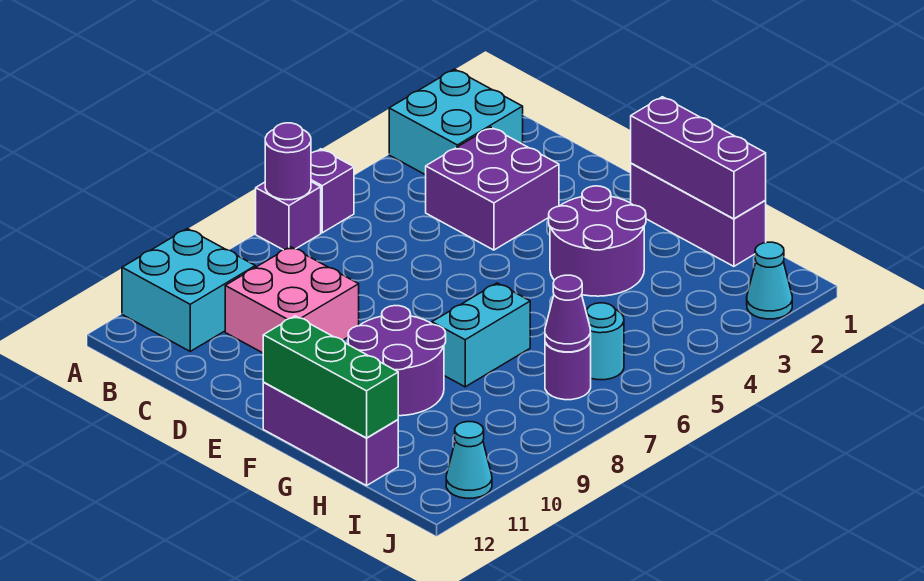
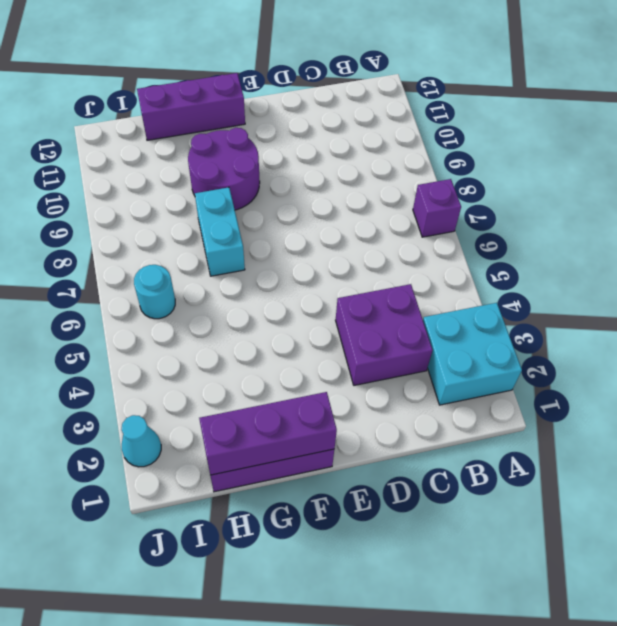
none -> purple brick A6 level 1
none -> cyan brick A10:B11 level 1
none -> pink brick C9:D10 level 1

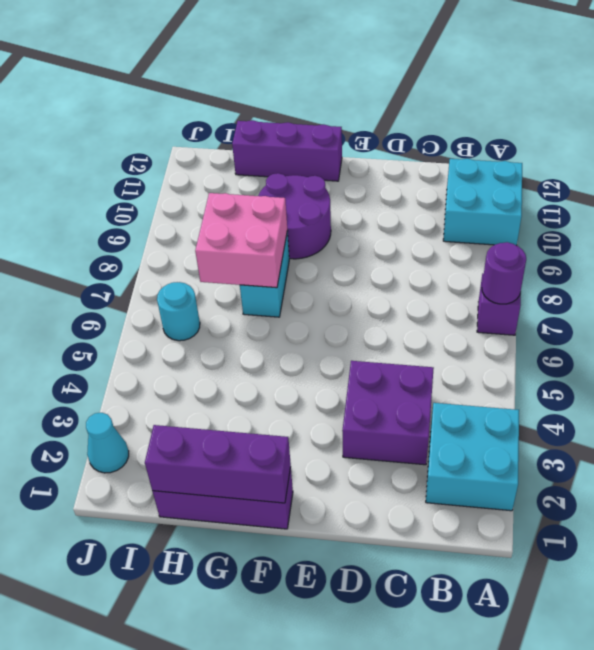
pink brick G7:H8 level 2 -> pink brick C9:D10 level 1
none -> purple brick A6 level 1
none -> purple round brick F3:G4 level 1
none -> purple round brick I7 level 1

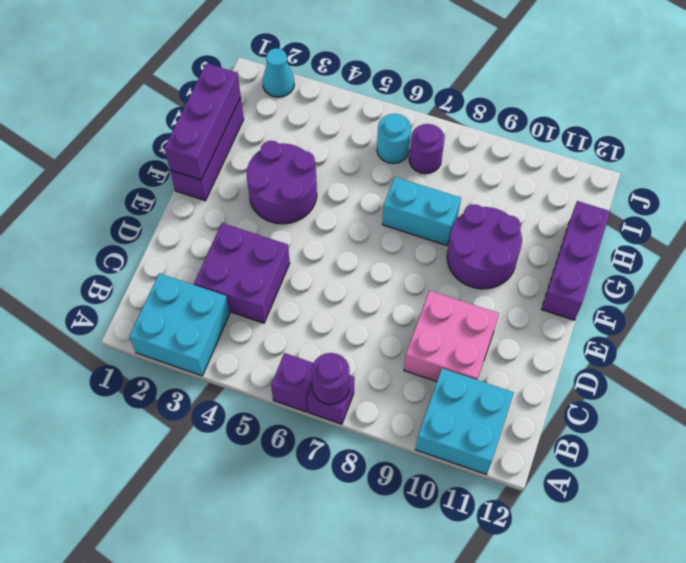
none -> cyan cone J11 level 1
none -> green brick F12:H12 level 2
none -> purple cone I7 level 2

